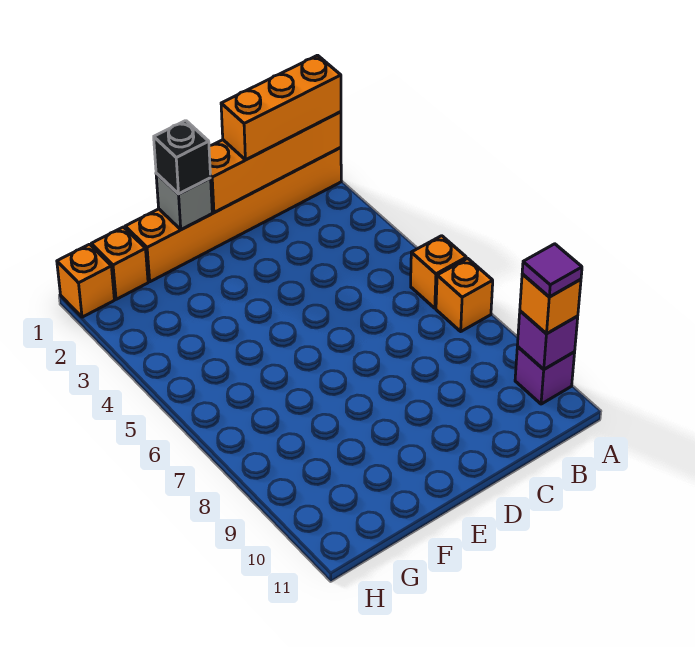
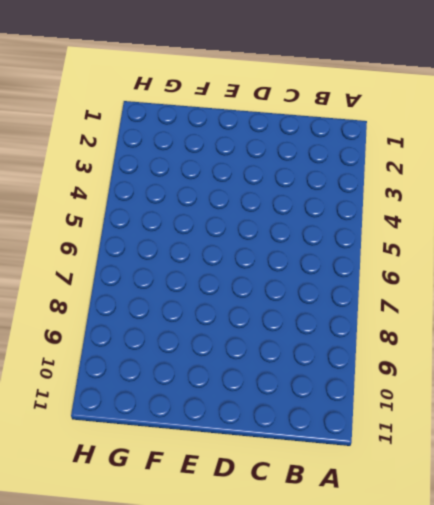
none -> orange brick A1:F1 level 1
none -> orange brick A6 level 1
none -> orange brick A7 level 1

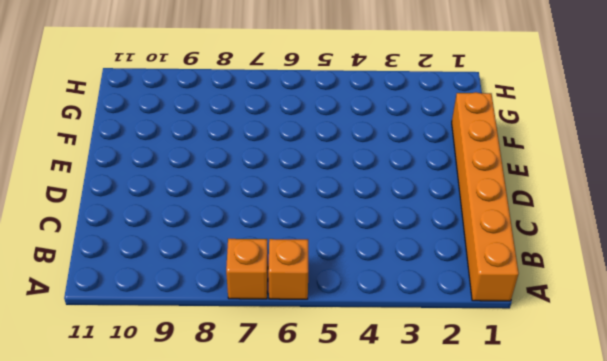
none -> purple brick A10 level 1
none -> orange brick G1 level 1
none -> orange brick H1 level 1

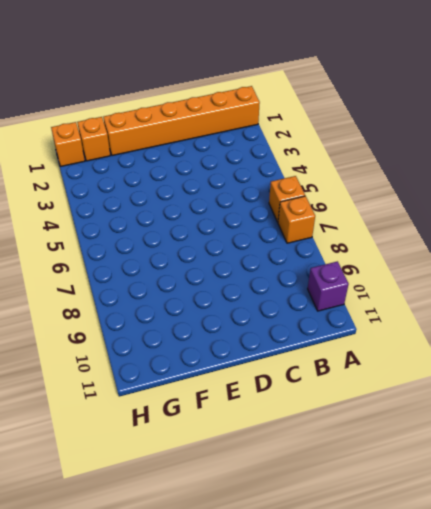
none -> orange brick A1:D1 level 2
none -> purple brick A10 level 2
none -> grey brick E1 level 2

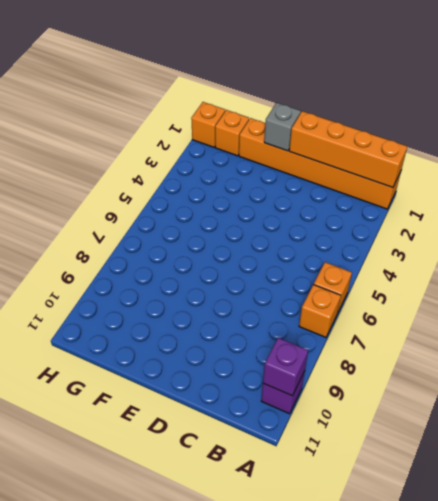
none -> orange brick A1:C1 level 3
none -> orange brick A10 level 3
none -> black brick E1 level 3

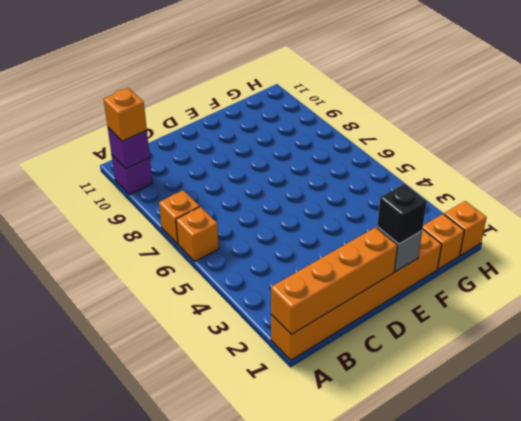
none -> orange brick A1:C1 level 3
none -> purple tile A10 level 4

